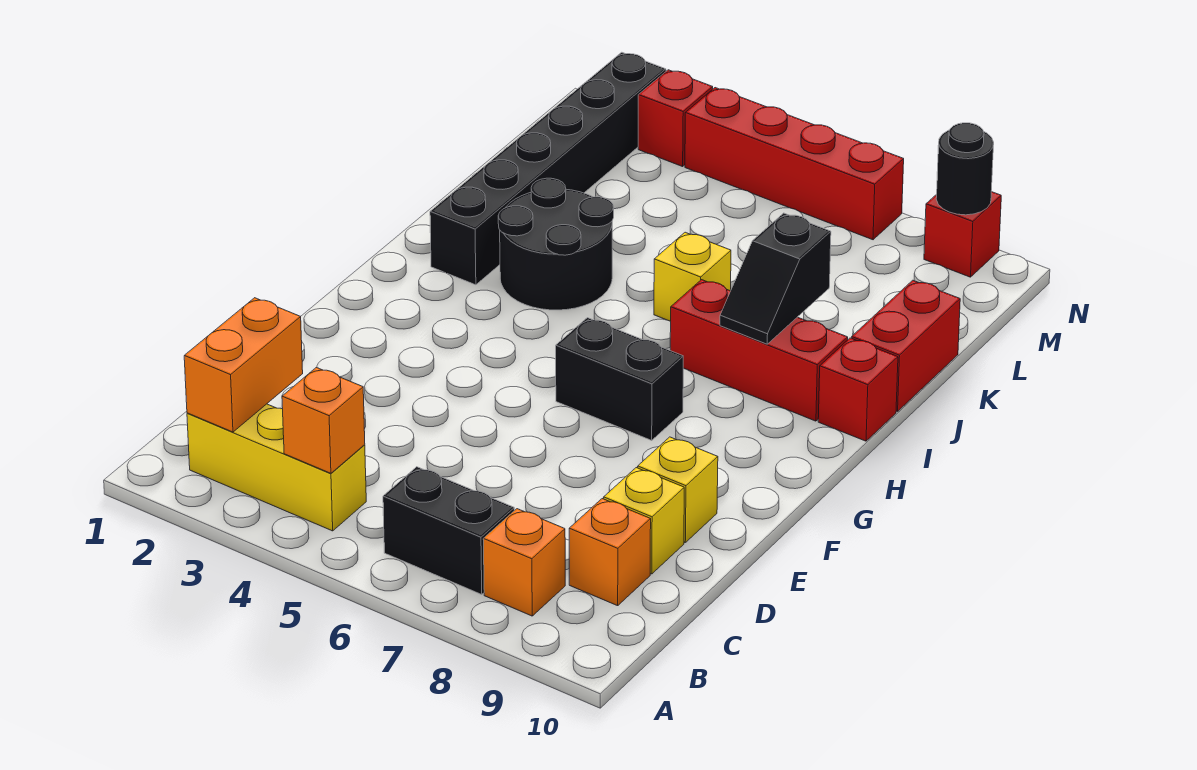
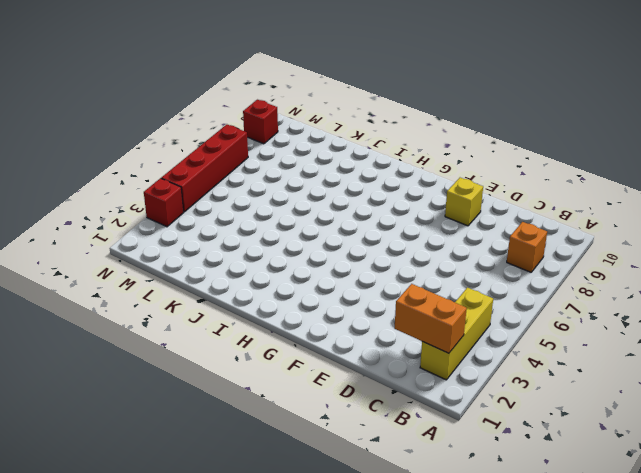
none -> black brick B6:B7 level 1
none -> orange brick C9 level 1
none -> yellow brick D9 level 1

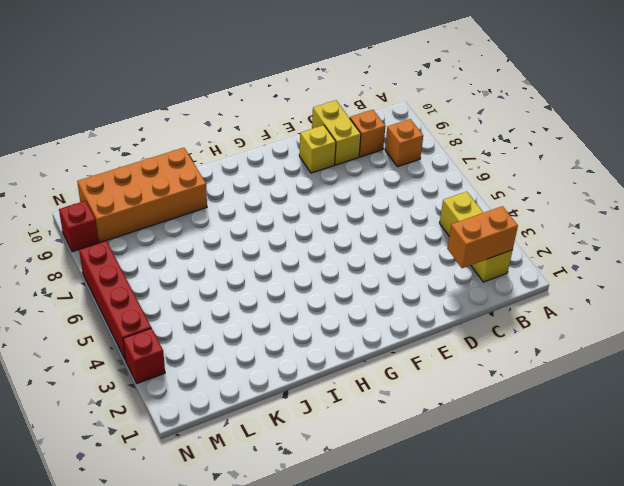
yellow brick D9:D10 level 1 -> yellow brick D9 level 1
orange brick J9:M10 level 1 -> red brick J10:K10 level 1
none -> black brick B6:B7 level 1
none -> black brick G6:G7 level 1
none -> black brick I2:N2 level 1

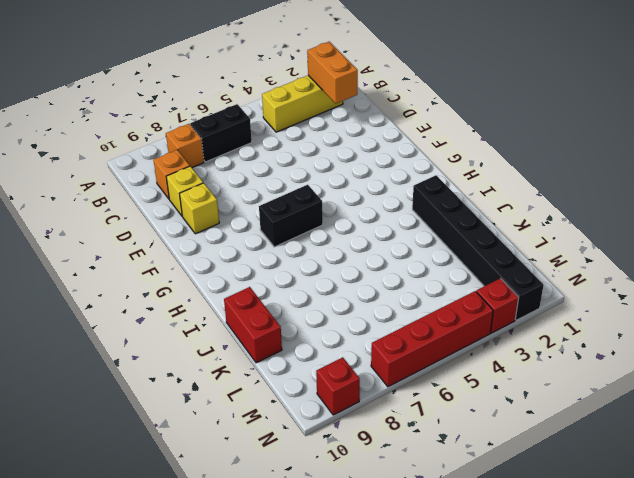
none -> black round brick I3:J4 level 1
none -> red brick I7:I9 level 1
none -> red brick I10 level 1

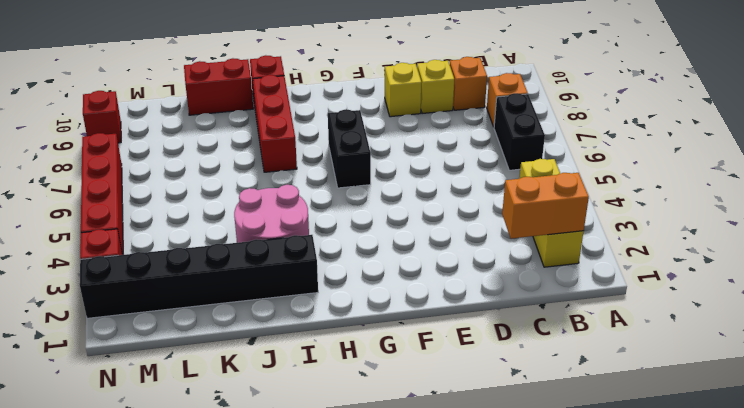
pink round brick I3:J4 level 1 -> black round brick I3:J4 level 1
none -> yellow brick J6 level 1
none -> orange brick B4 level 2
none -> black slope I8:J8 level 2 top J

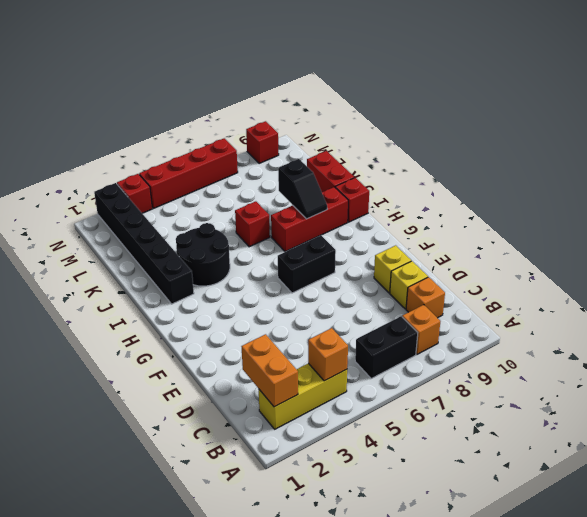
red brick J6 level 1 -> yellow brick J6 level 1
none -> black round brick N9 level 2

